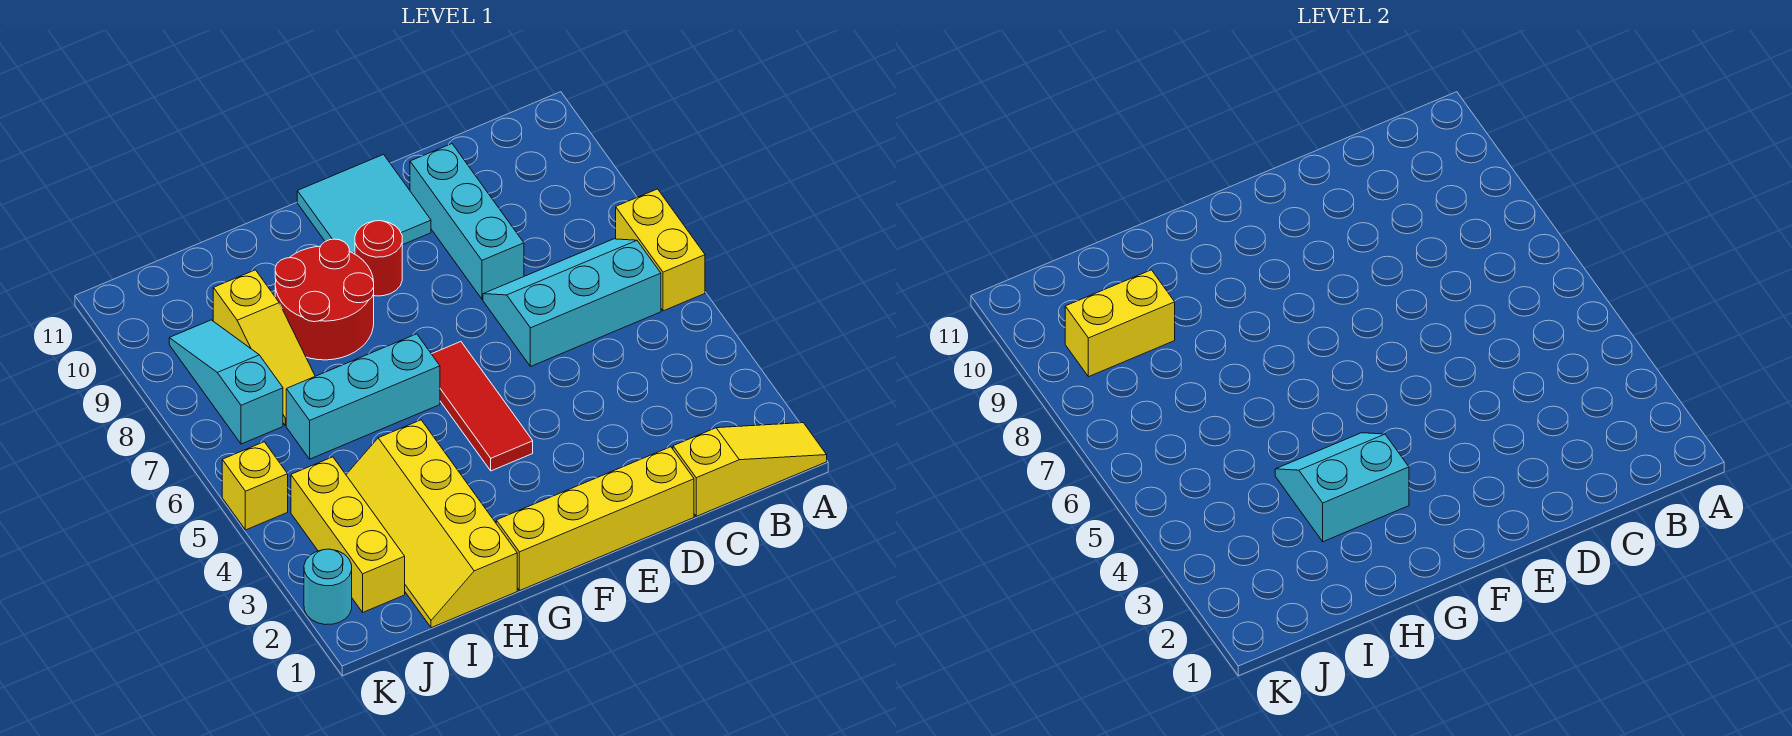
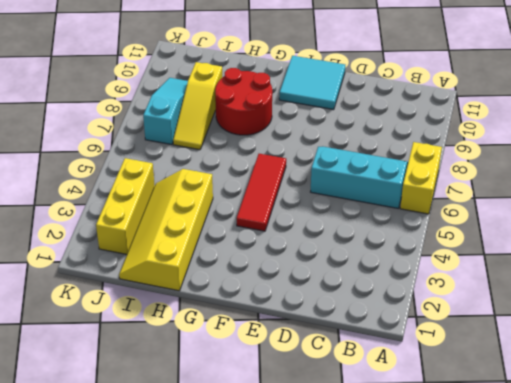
none -> yellow slope A1:C1 level 1 top C
none -> yellow brick D1:G1 level 1
none -> cyan brick D8:D10 level 1

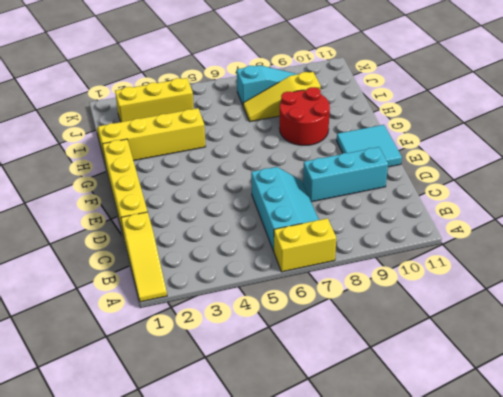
none -> red tile F4:F6 level 1
none -> red round brick F9 level 1
none -> cyan brick G6:I6 level 1

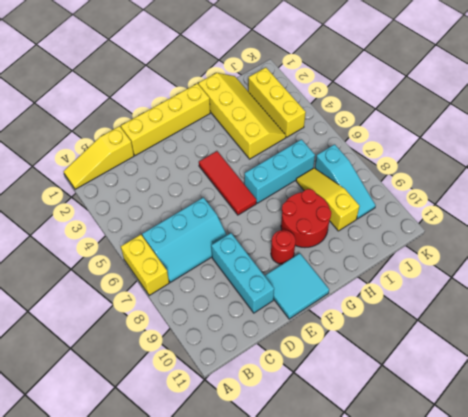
none -> cyan round brick K2 level 1
none -> yellow brick K5 level 1
none -> cyan slope G3:H4 level 2 top 3

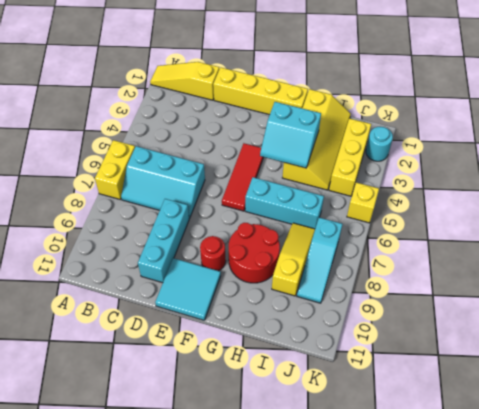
none -> yellow brick I9:J9 level 2

